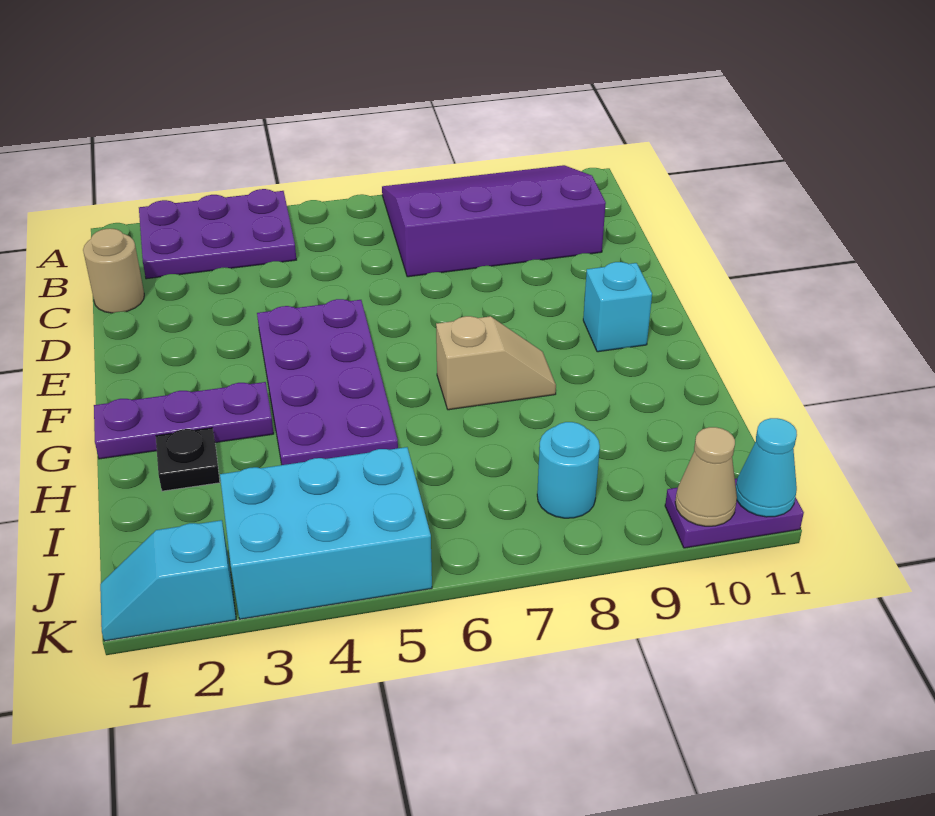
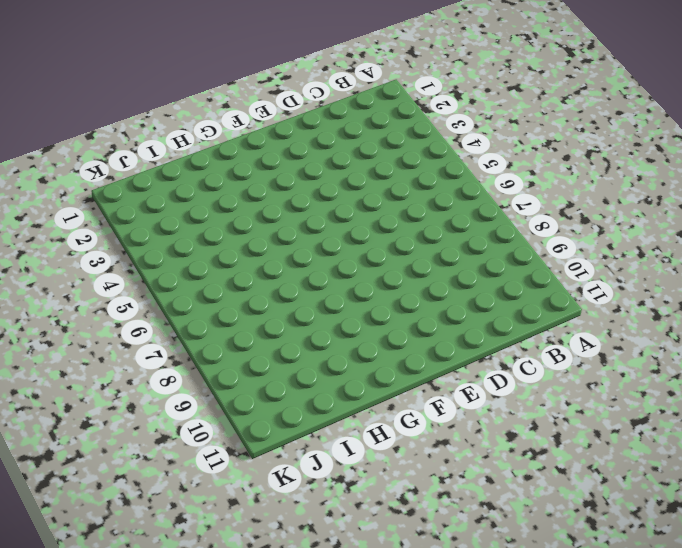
none -> purple plate A2:B4 level 1
none -> purple slope A7:C10 level 1 top C
none -> tan round brick C1 level 1

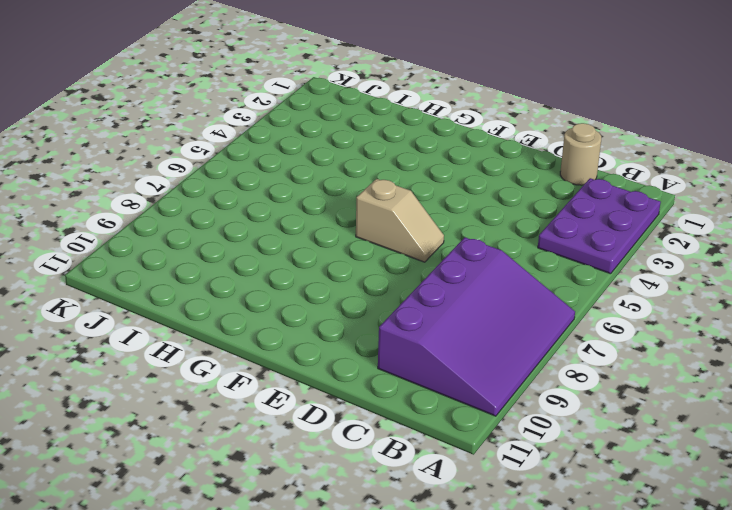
tan slope E6:F6 level 1 top F -> tan slope G7:G8 level 1 top 7
none -> purple plate E4:H5 level 1
none -> cyan brick F10 level 1
none -> purple plate G1:G3 level 1

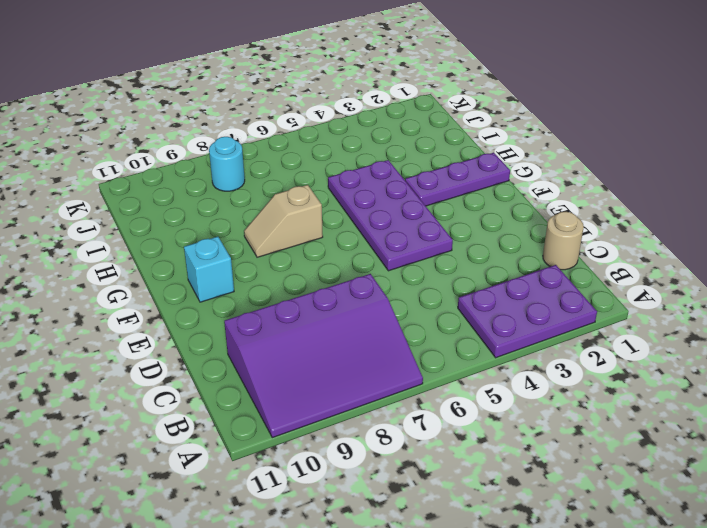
none -> black plate H2 level 1
none -> cyan brick J3:K5 level 1
none -> cyan slope K1:K2 level 1 top 2

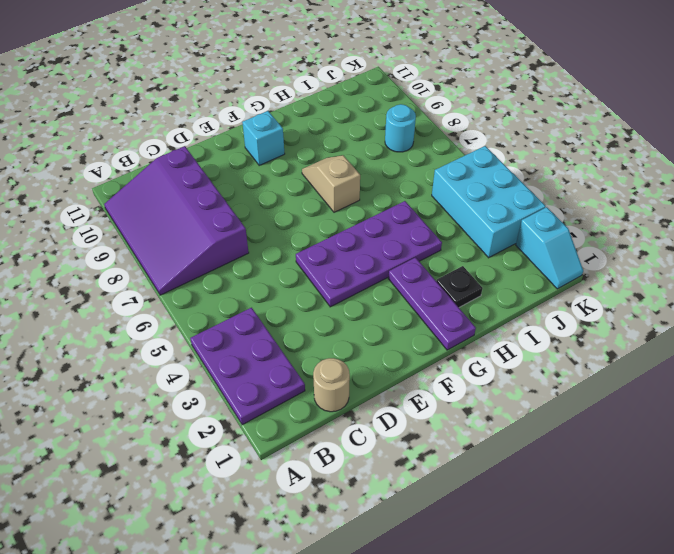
none -> purple plate K10:K11 level 1
none -> tan cone K10 level 2
none -> cyan cone K11 level 2

